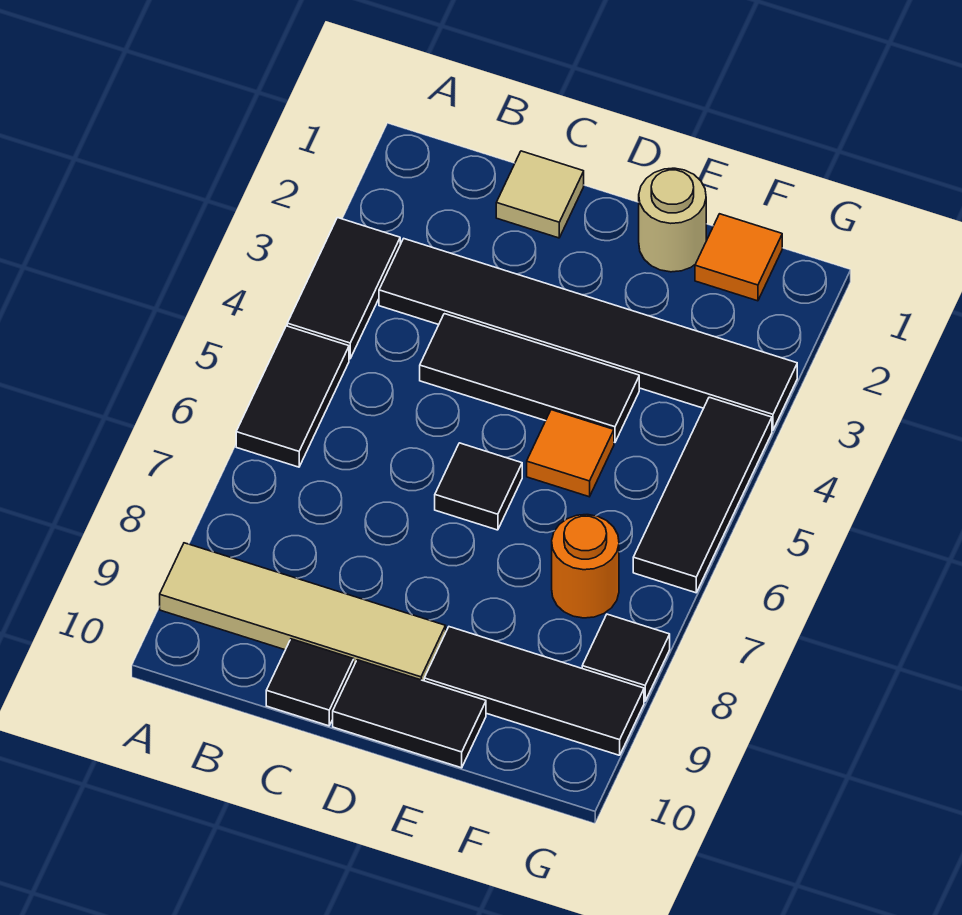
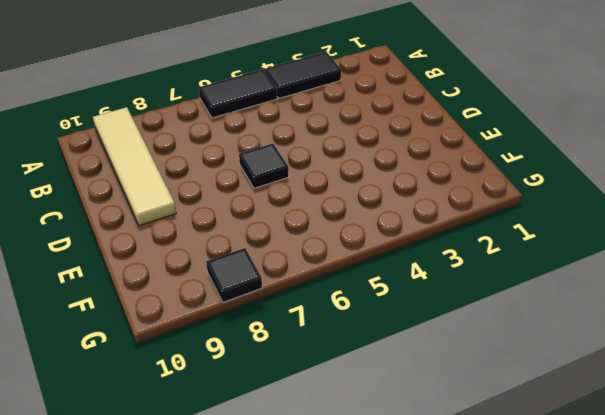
none -> black tile B3:G3 level 1
none -> tan tile C1 level 1
none -> black tile C4:E4 level 1

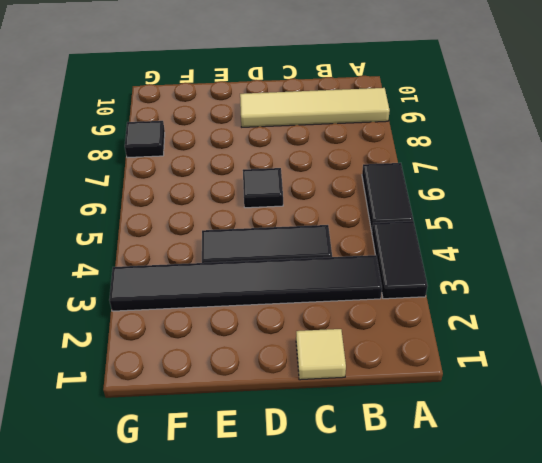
none -> black tile C10 level 1
none -> black tile D10:E10 level 1
none -> tan round brick E1 level 1

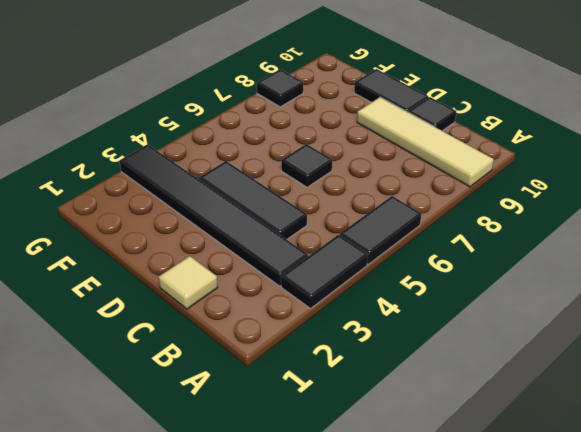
none -> tan round brick E1 level 1
none -> orange tile E5 level 1
none -> black tile E9:G9 level 1

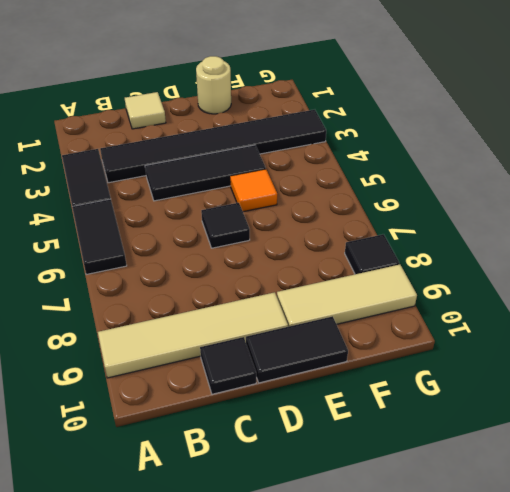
tan tile E9:G9 level 1 -> black tile E9:G9 level 1
none -> orange tile F1 level 1
none -> orange round brick F7 level 1
none -> black tile G4:G6 level 1

